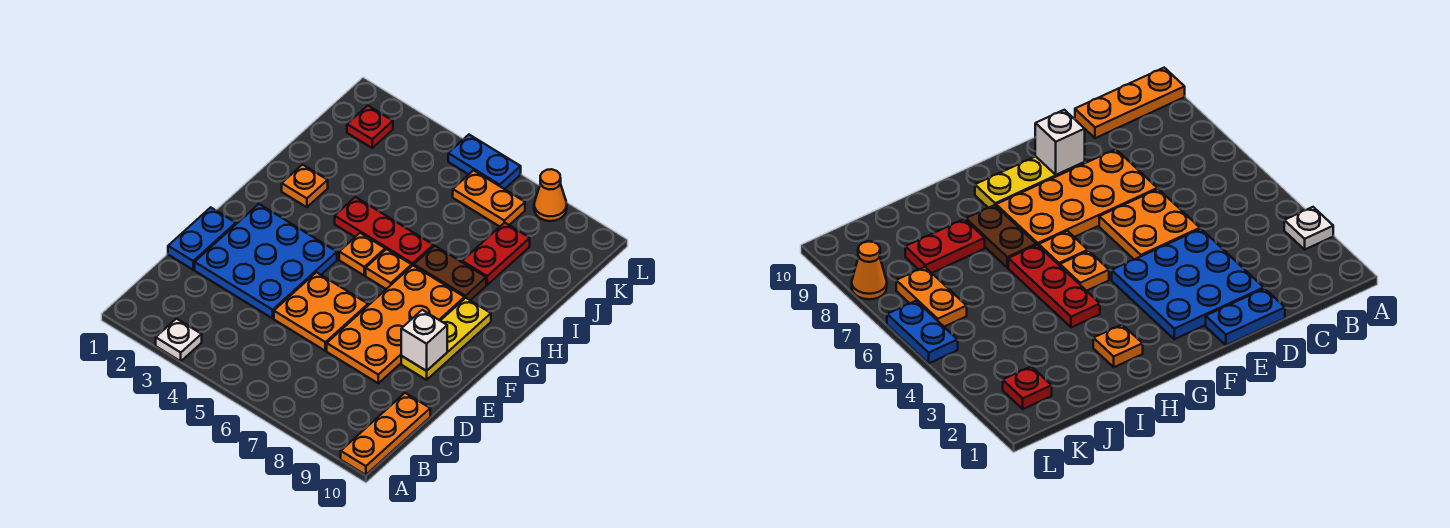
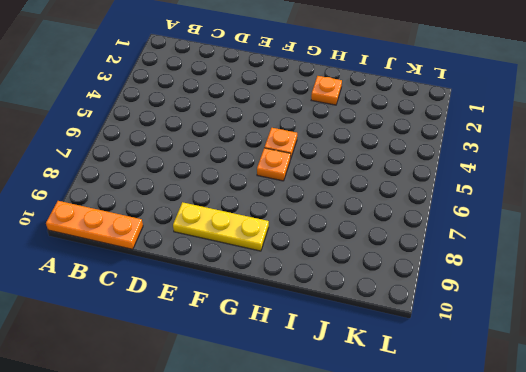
none -> white plate A3 level 1
none -> blue plate D1:E1 level 1
none -> blue plate D2:F4 level 1

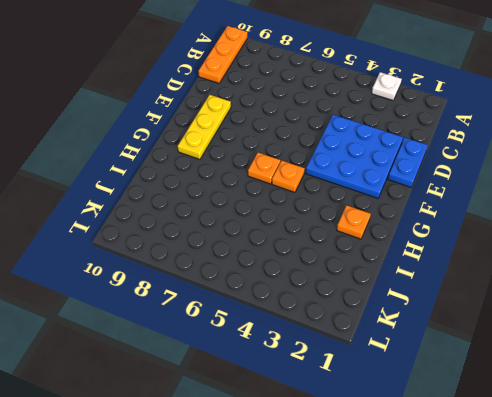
none -> orange plate D5:E6 level 1
none -> orange plate D7:G8 level 1
none -> red plate H4:H6 level 1

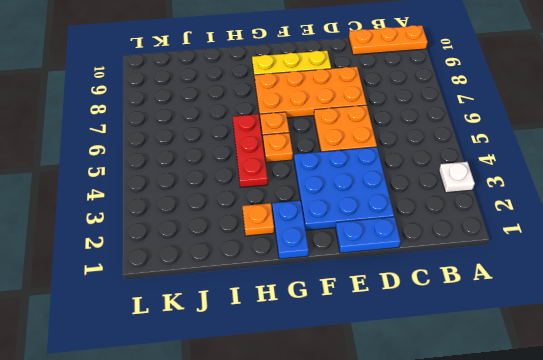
blue plate G1:G2 level 1 -> blue plate L5:L6 level 1
none -> brown plate H7:H8 level 1
none -> red plate I8:J8 level 1
none -> red plate K2 level 1

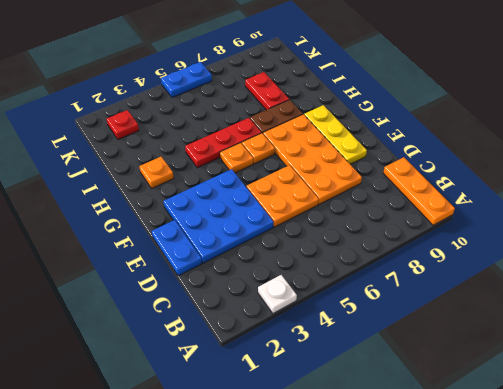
none -> orange plate K6:K7 level 1
none -> orange cone L8 level 1
none -> white brick E9 level 2

